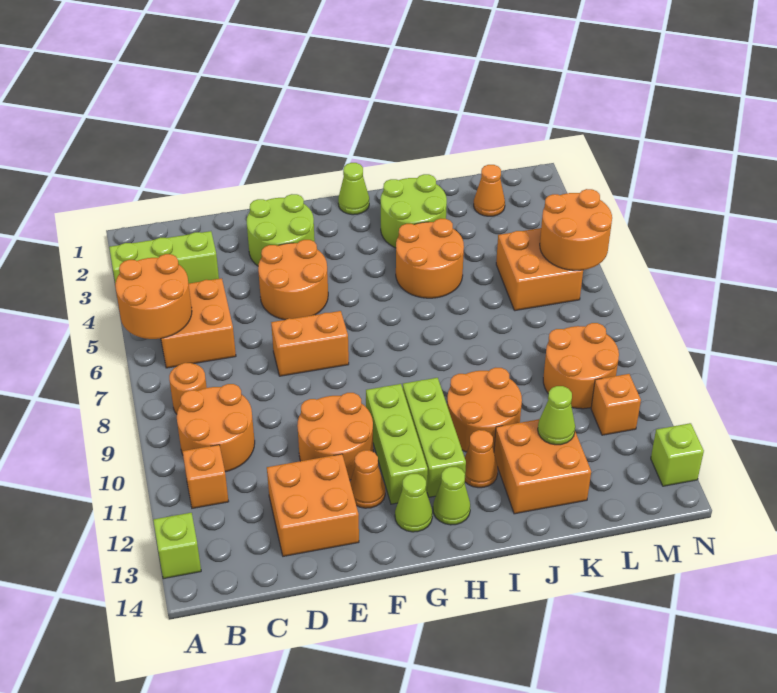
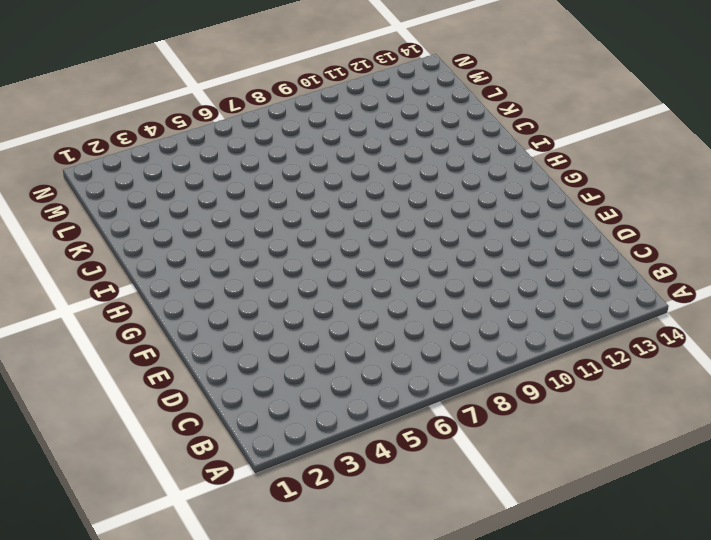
none -> lime brick A3:C3 level 1
none -> lime brick A13 level 1
none -> orange brick B5:C6 level 1
none -> orange round brick B8 level 1

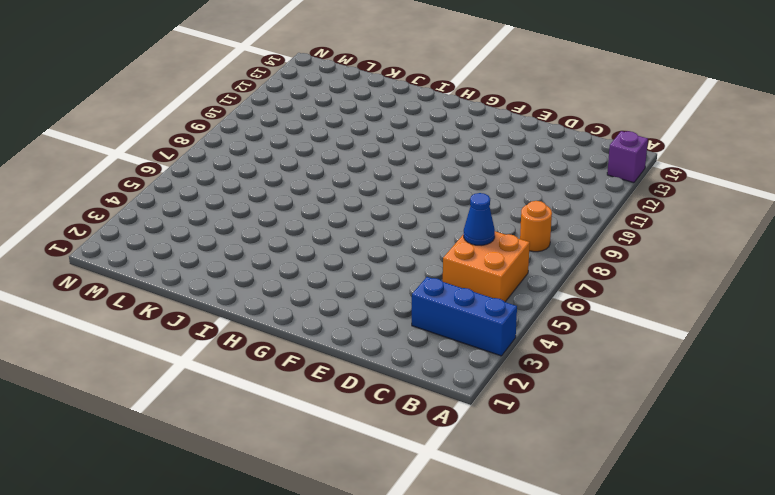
blue brick A3:C3 level 1 -> lime brick A3:C3 level 1
purple brick A13 level 1 -> lime brick A13 level 1
blue cone C6 level 2 -> none
none -> orange round brick B9:C10 level 1
none -> orange brick B11 level 1
none -> orange brick D12:E13 level 1
none -> lime round brick E2:F3 level 1

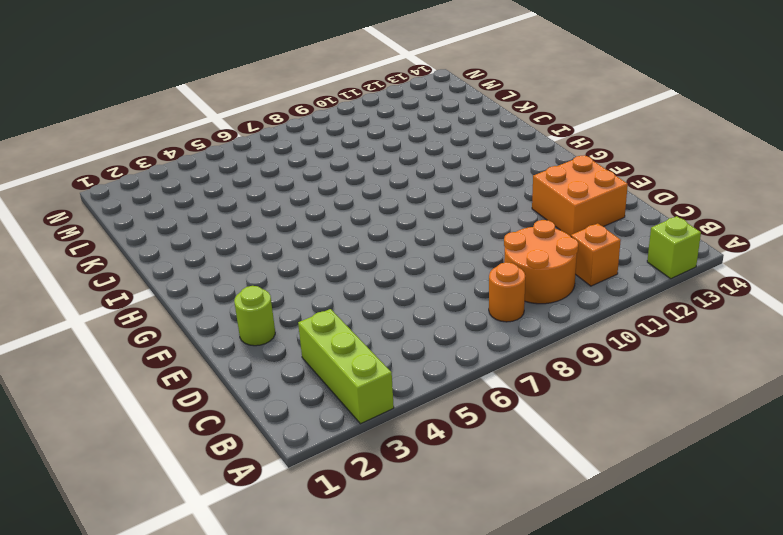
lime round brick E2 level 1 -> lime round brick E2:F3 level 1
none -> orange brick B5:C6 level 1
none -> orange round brick E4:F5 level 1
none -> orange brick E7:F7 level 1
none -> orange round brick E10:F11 level 1

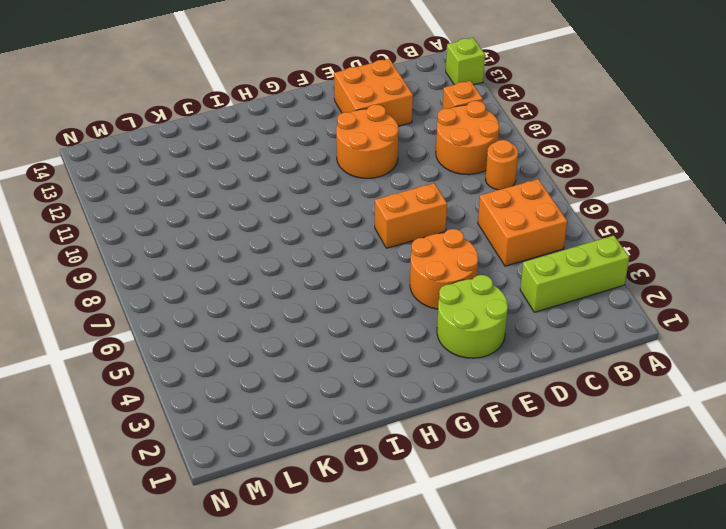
none -> orange cone F12 level 1
none -> lime brick G10:G12 level 1
none -> lime cone G13 level 1
none -> lime cone H1 level 1

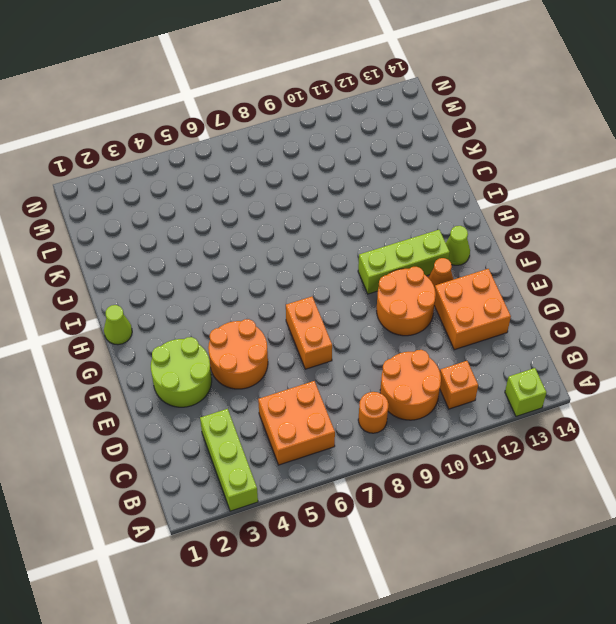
none -> lime brick H10:H12 level 1
none -> lime cone H13 level 1
none -> lime round brick I2:J3 level 1
none -> orange round brick I4:J5 level 1

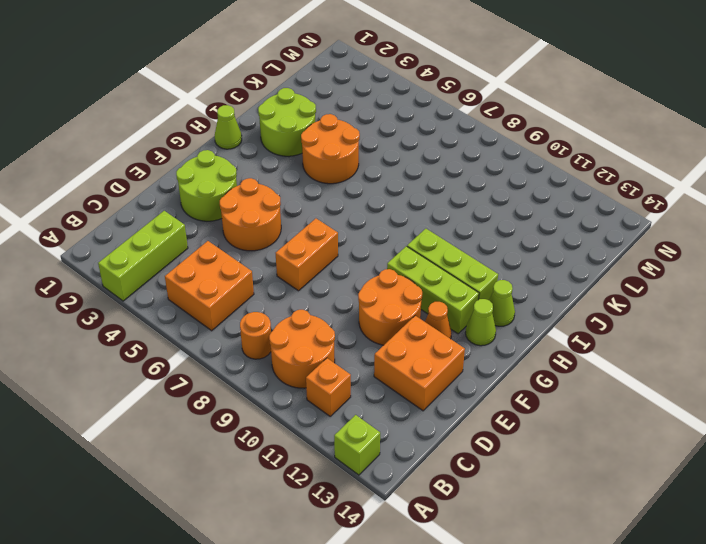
none -> orange round brick I10:J11 level 1
none -> orange cone I12 level 1
none -> orange brick J12:K13 level 1
none -> orange cone L2 level 1

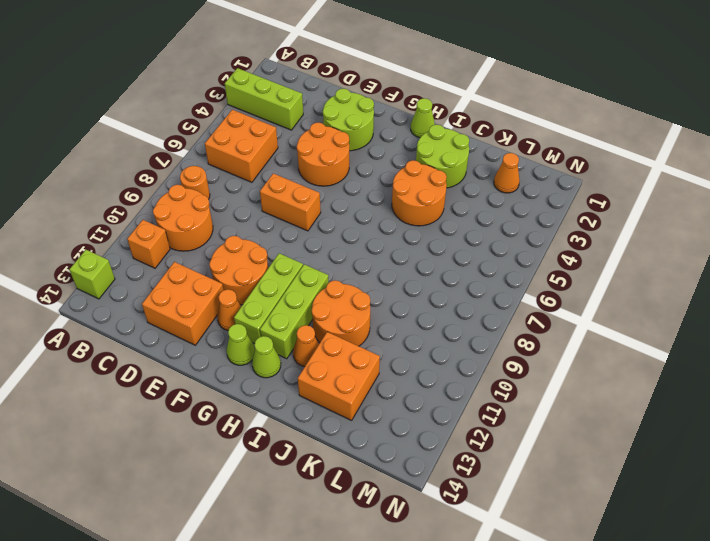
none -> orange brick L5:M6 level 1
none -> orange round brick L9:M10 level 1
none -> orange brick M11 level 1
none -> lime brick N13 level 1

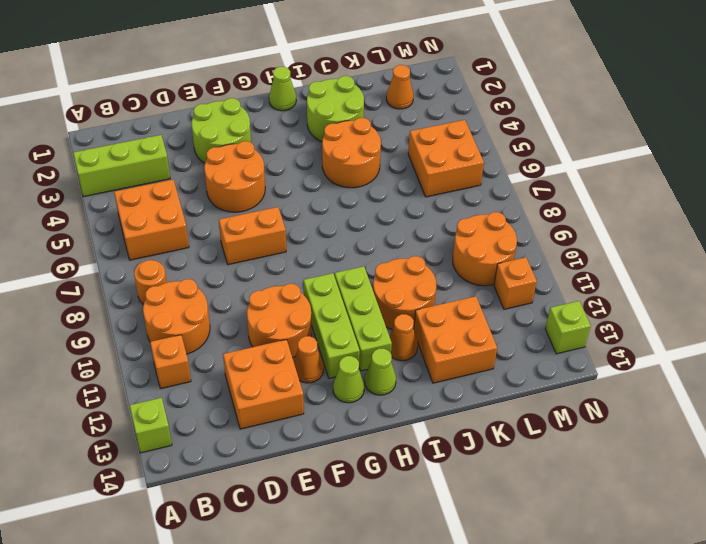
none -> orange round brick A5:B6 level 2
none -> lime cone K12 level 2
none -> orange round brick M5:N6 level 2

